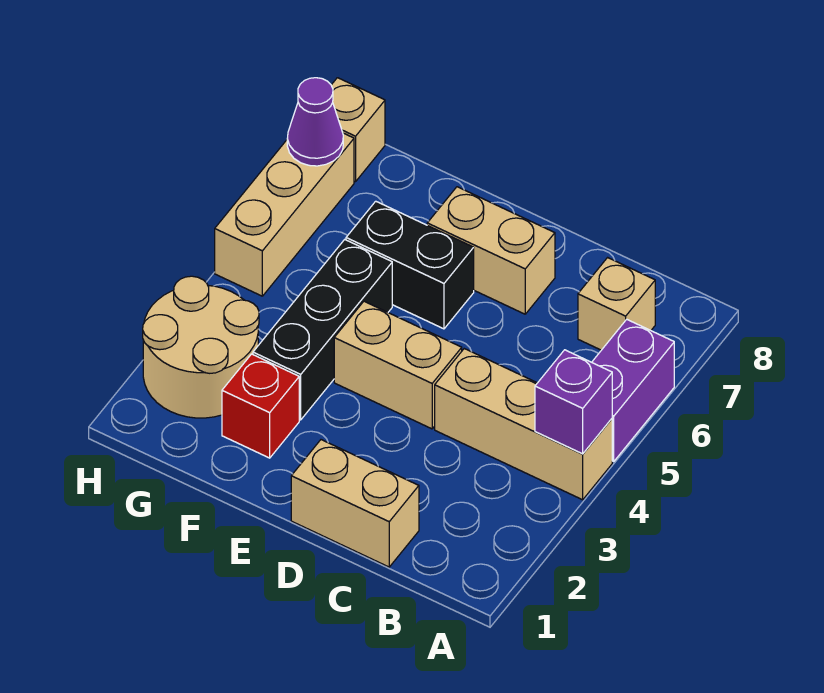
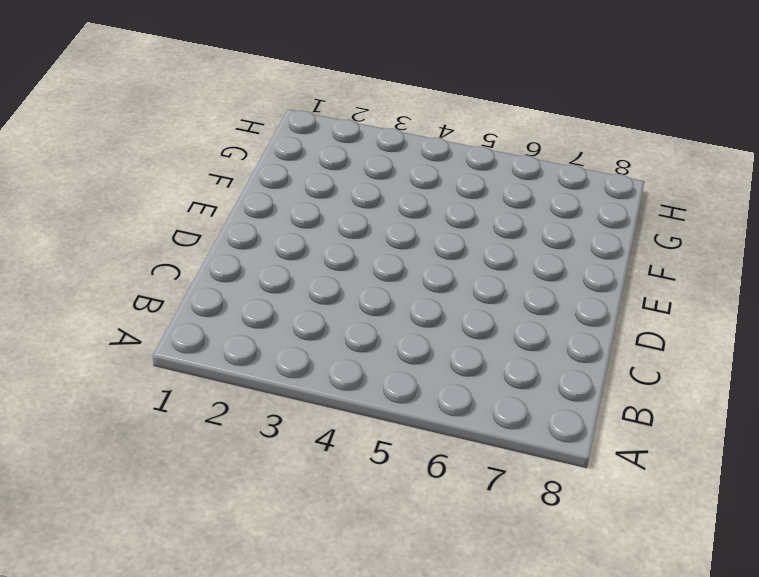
none -> tan brick A4:C4 level 1
none -> purple brick A5:A6 level 1
none -> tan brick B7 level 1

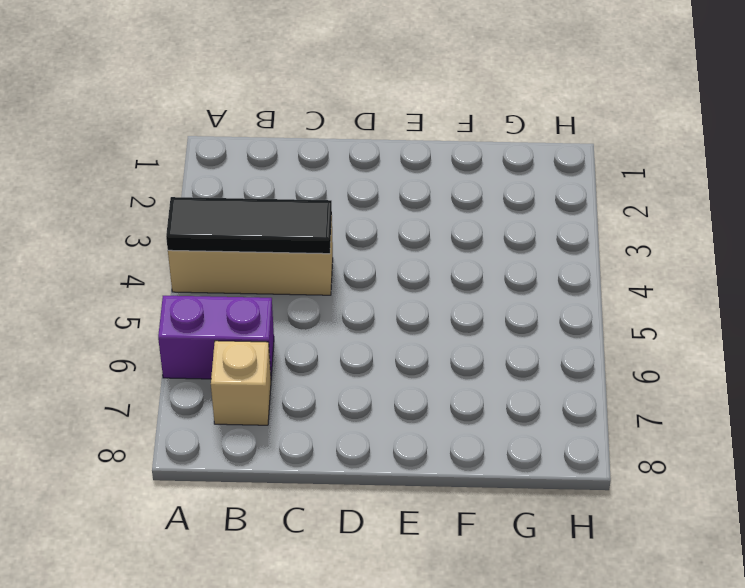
black tile A4:C4 level 2 -> purple brick A4 level 2
purple brick A6:B6 level 1 -> purple brick A5:A6 level 1
none -> tan brick C1:D1 level 1
none -> tan brick D4:E4 level 1
none -> tan brick D7:E7 level 1

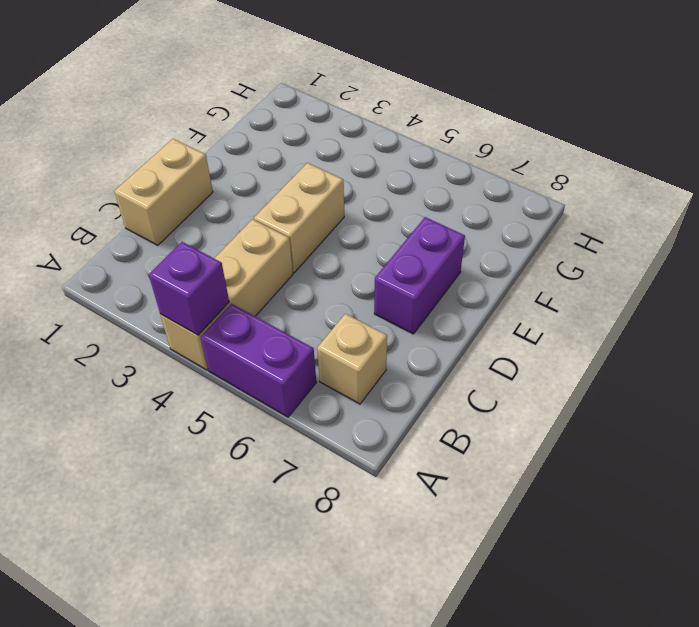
purple brick D7:E7 level 1 -> tan brick D7:E7 level 1
none -> black brick E6:F6 level 1
none -> red brick F2 level 1
none -> black brick F3:F5 level 1

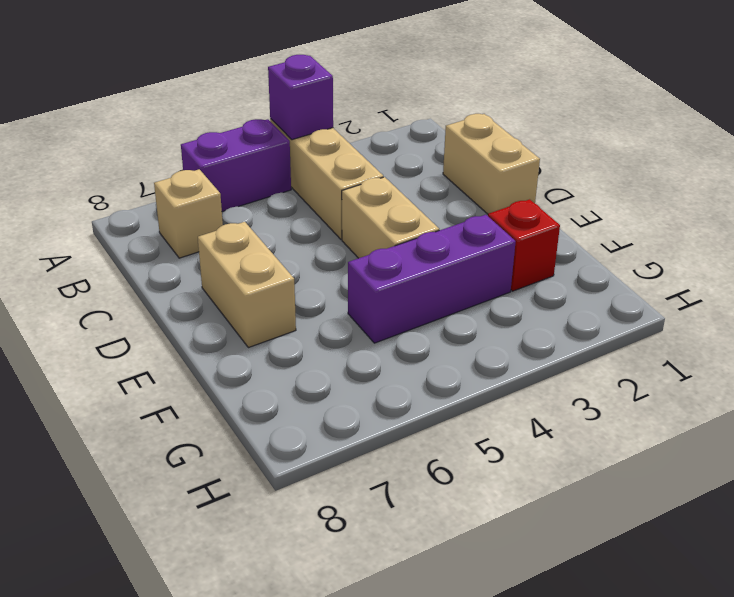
purple brick F3:F5 level 1 -> black brick F3:F5 level 1
none -> black brick E6:F6 level 1
none -> tan round brick G2:H3 level 1
none -> tan brick H5:H7 level 1

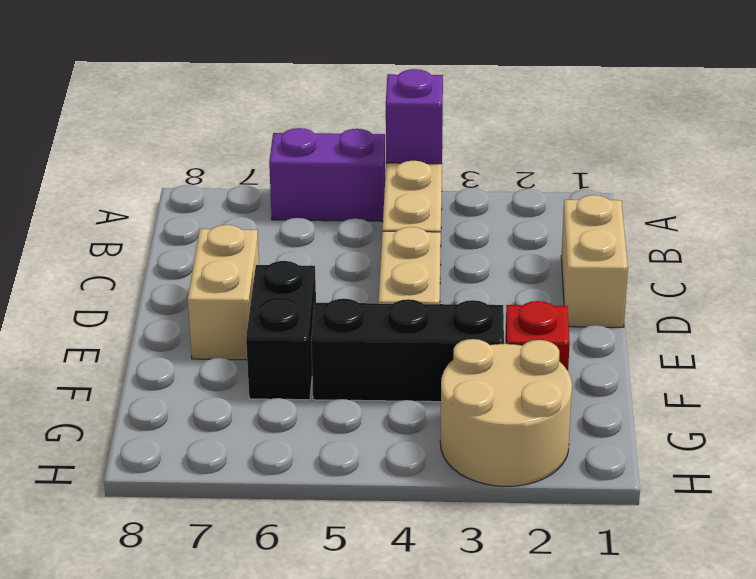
none -> tan brick B7 level 1
none -> tan brick H5:H7 level 1
none -> tan brick H8 level 1

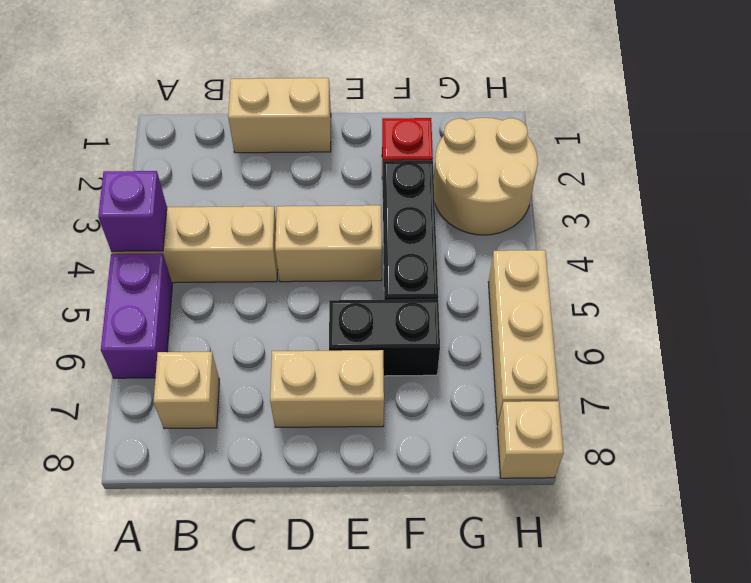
none -> purple cone H7 level 2

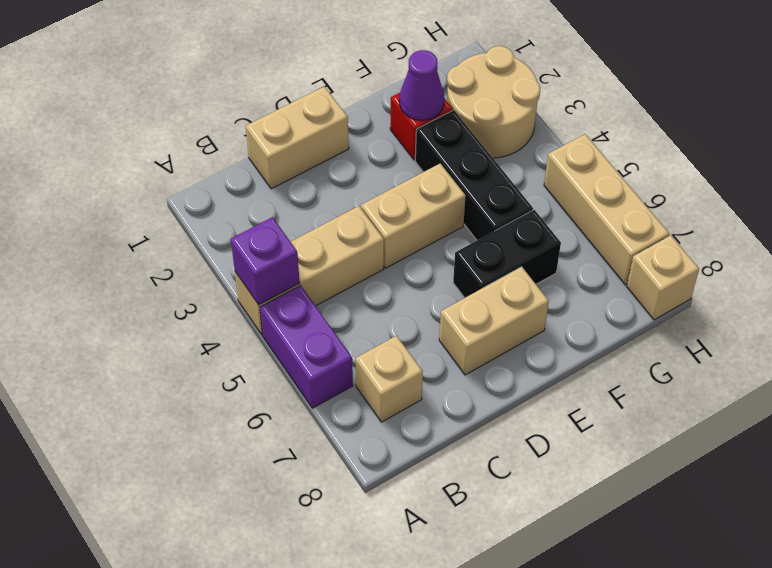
purple cone F2 level 2 -> purple cone H7 level 2

